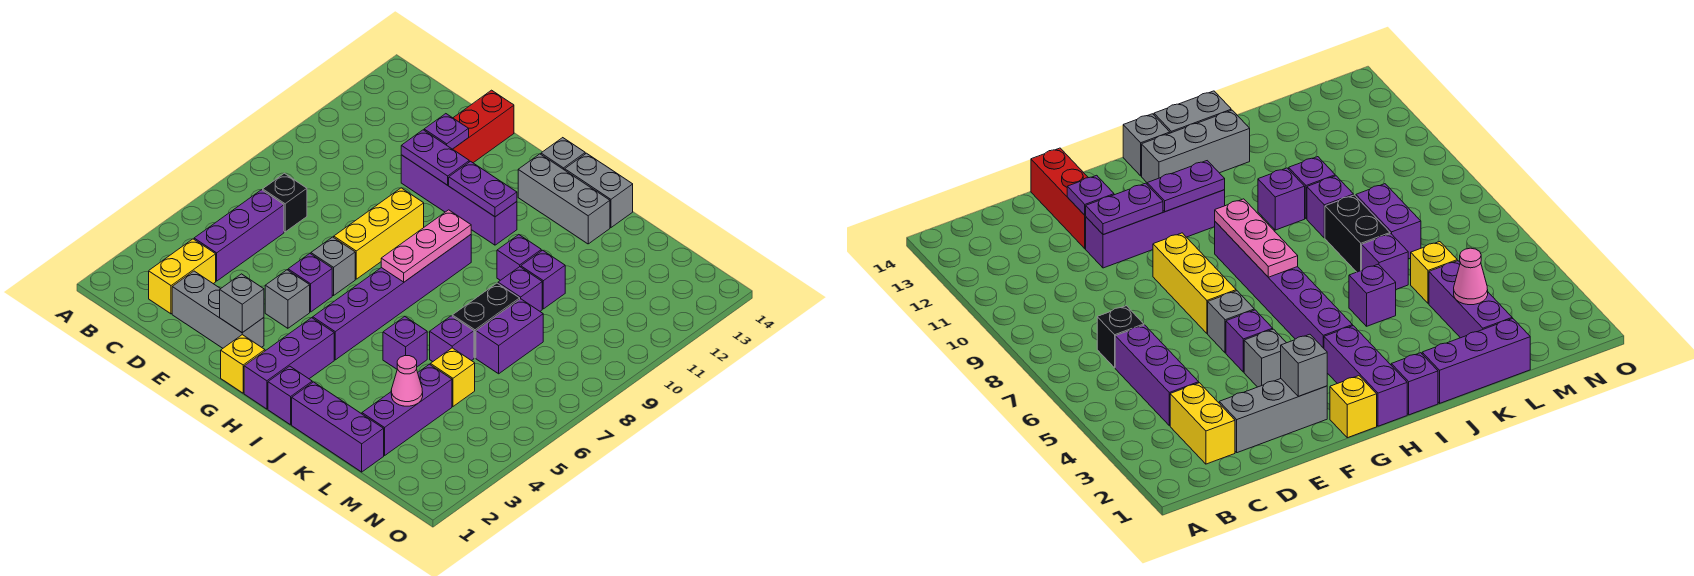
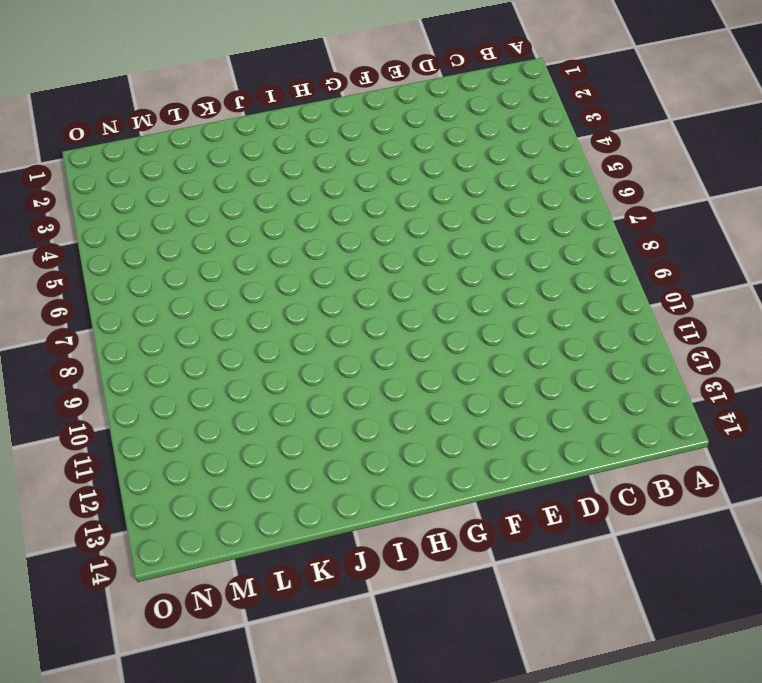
none -> yellow brick C2:C3 level 1
none -> purple brick C4:C6 level 1
none -> black brick C7 level 1
none -> grey brick D2:F2 level 1

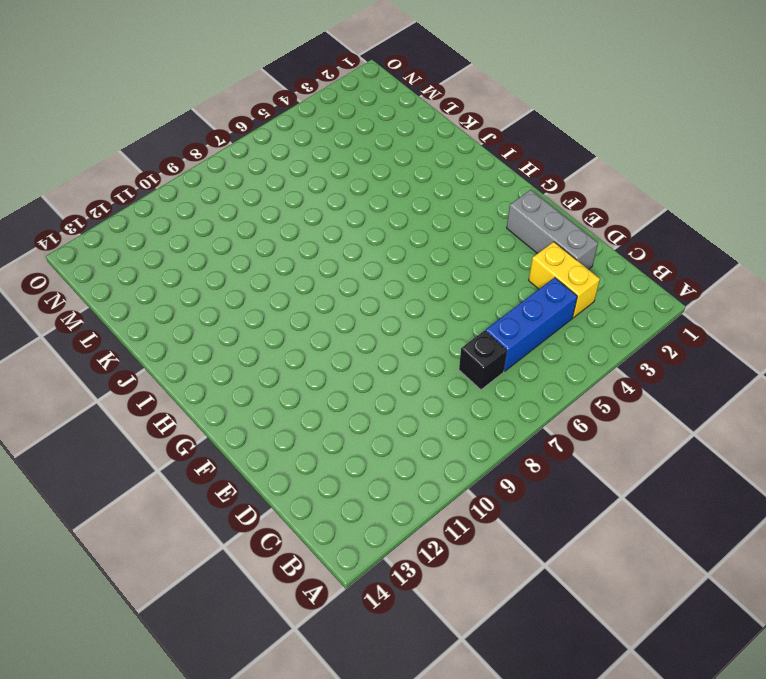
yellow brick C3:D3 level 1 -> yellow brick C2:C3 level 1
blue brick C4:C6 level 1 -> purple brick C4:C6 level 1
none -> purple brick E11:H11 level 1
none -> red brick E12:E14 level 1
none -> grey brick F4 level 1
none -> purple brick F5 level 1

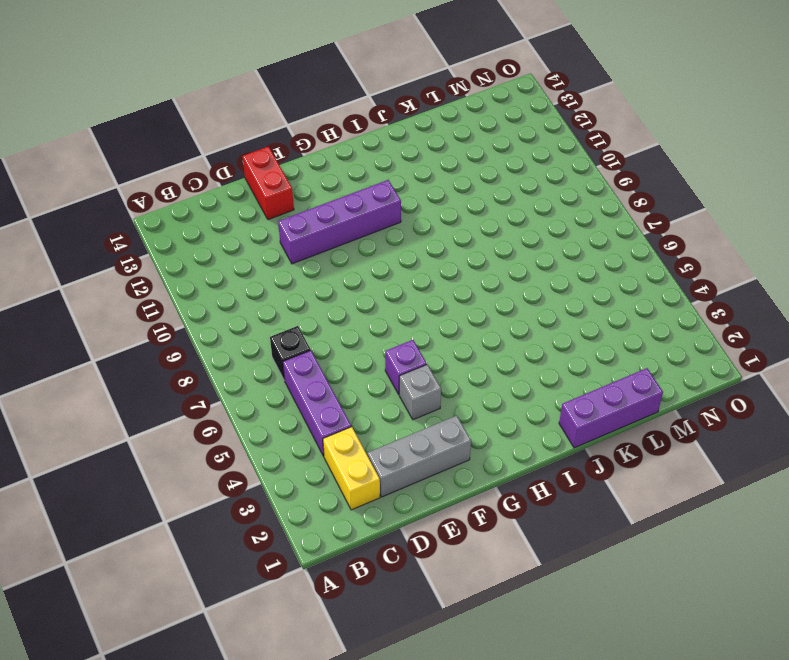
red brick E13:E14 level 1 -> red brick E12:E14 level 1
none -> grey brick F6 level 1
none -> yellow brick F7:F9 level 1
none -> yellow brick G1 level 1
none -> purple brick H1:H3 level 1

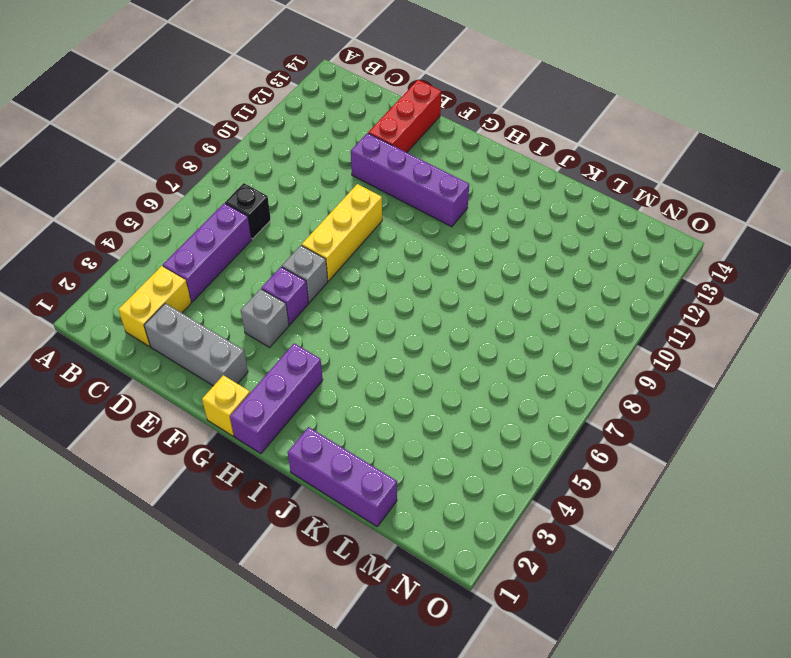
none -> purple brick H4:H9 level 1
none -> grey brick H13:J13 level 1
none -> grey brick H14 level 1
none -> purple brick I1 level 1

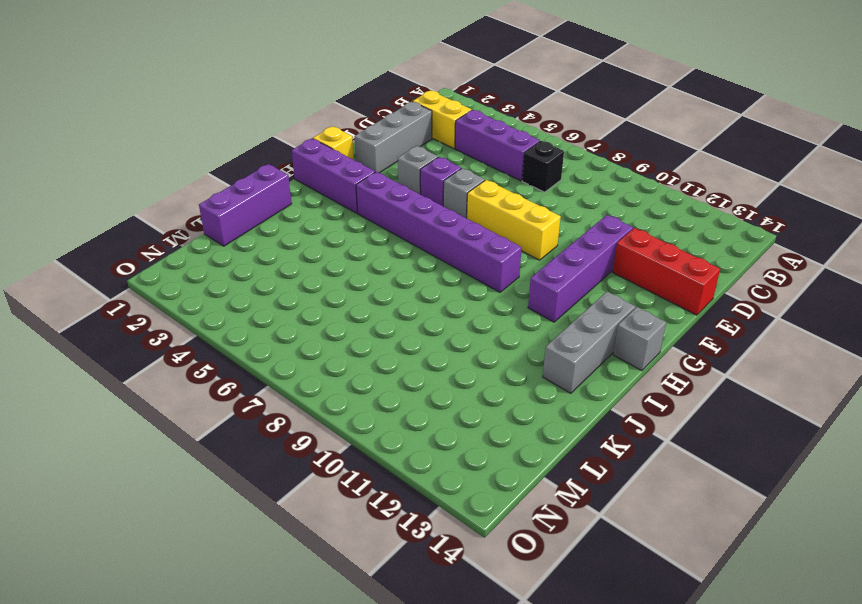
none -> purple brick I1 level 1
none -> grey brick I14:J14 level 1
none -> purple brick J5 level 1
none -> purple brick J10 level 1

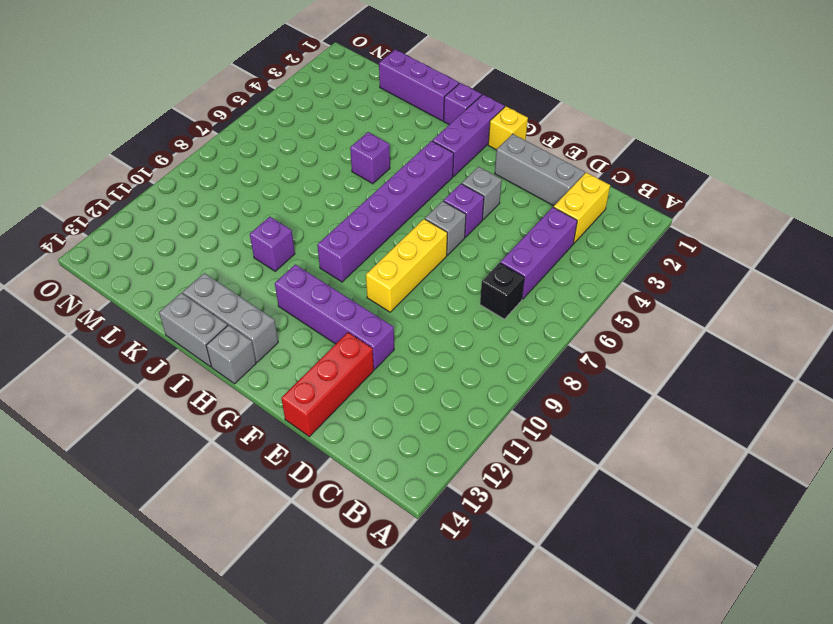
none -> purple brick K6 level 1
none -> black brick K7:K8 level 1
none -> purple brick K9 level 1
none -> purple brick K10 level 1

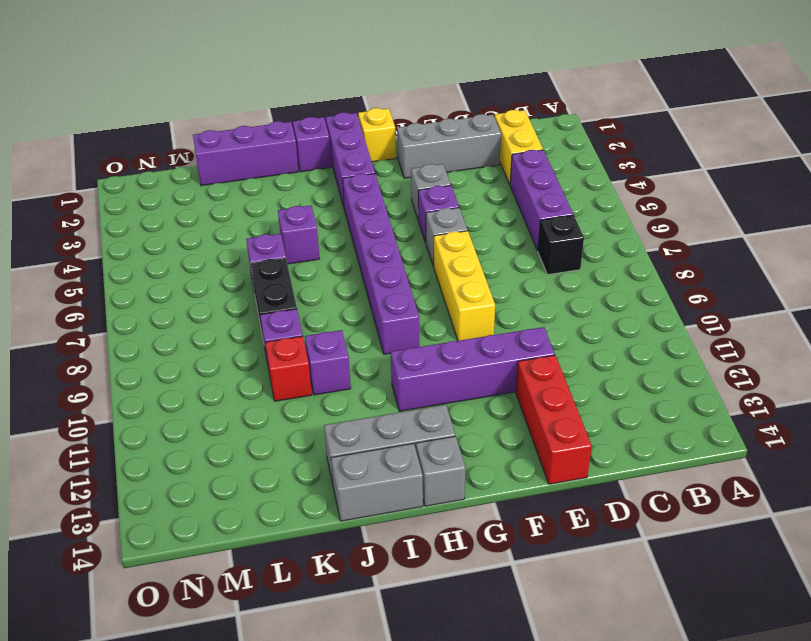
red brick K10 level 1 -> purple brick K10 level 1
none -> purple brick L2:L4 level 1
none -> yellow brick L5 level 1
none -> purple brick L7:L8 level 1
none -> purple plate E11:F11 level 2

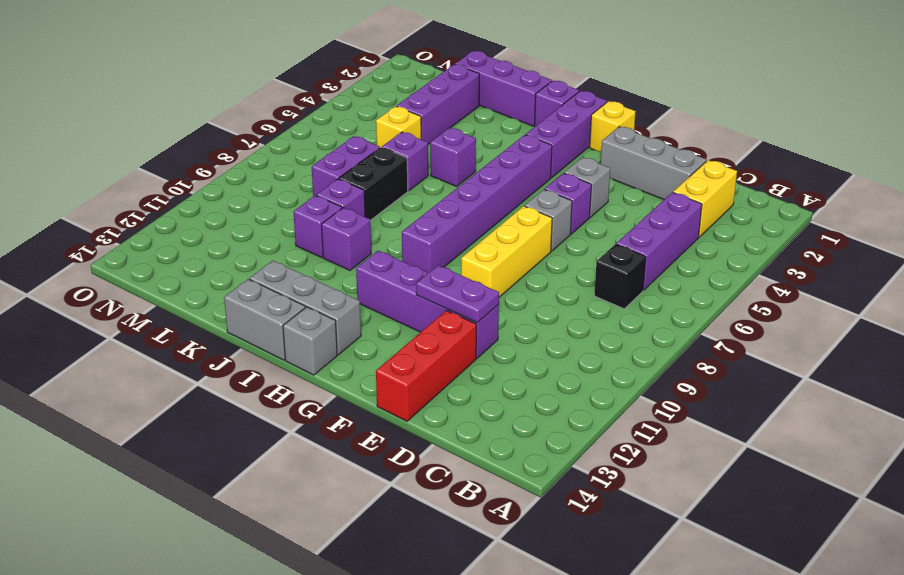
none -> purple plate E12 level 2
none -> grey brick F2 level 2
none -> purple plate G11:H11 level 2
none -> pink plate H7:H9 level 2

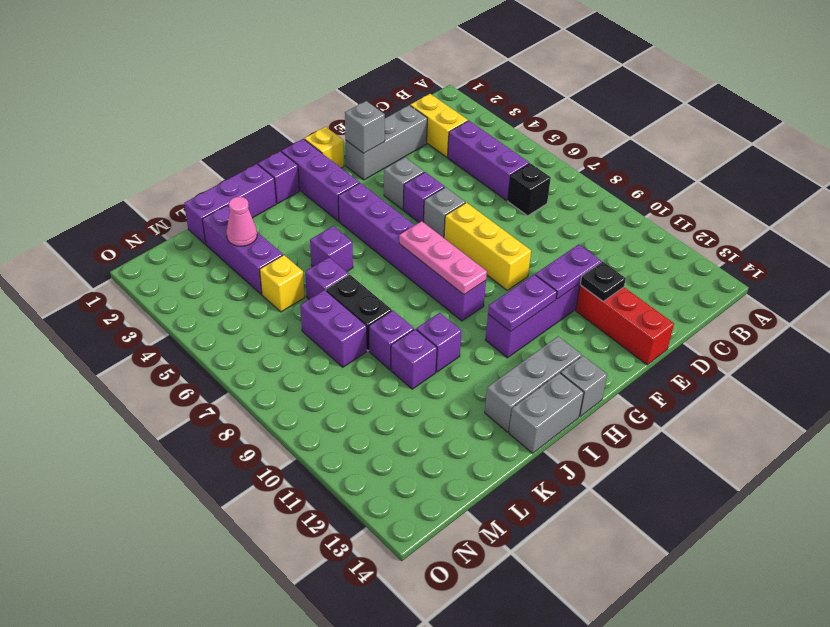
black plate E12 level 2 -> purple plate E12 level 2

